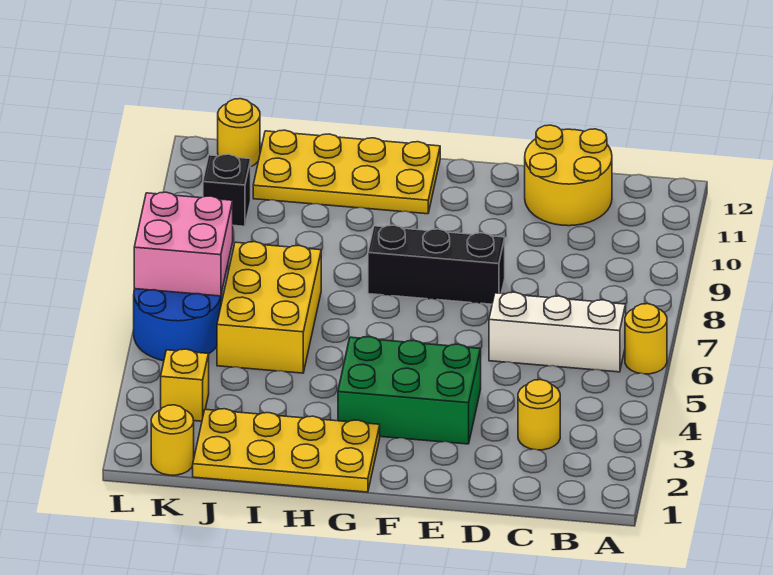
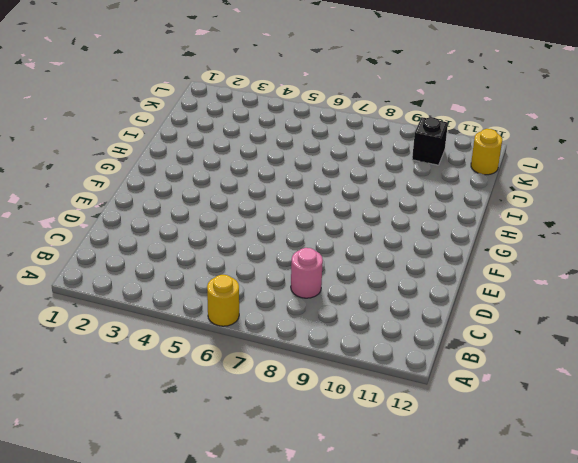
pink round brick C8 level 1 -> none
none -> white brick B6:D6 level 1
none -> yellow round brick C3 level 1
none -> yellow round brick C11:D12 level 1

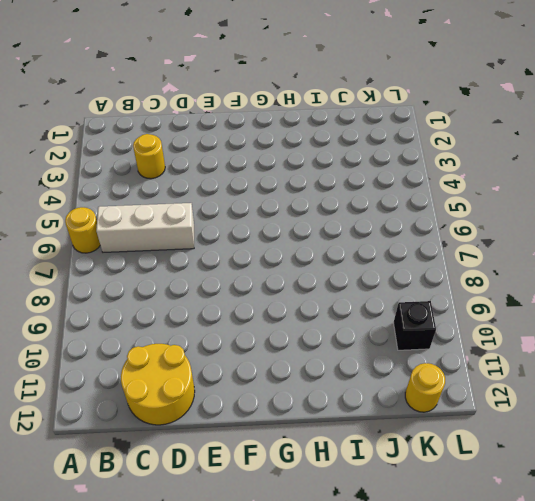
none -> green brick E3:G4 level 1
none -> black brick E8:G8 level 1
none -> yellow plate G1:J2 level 1

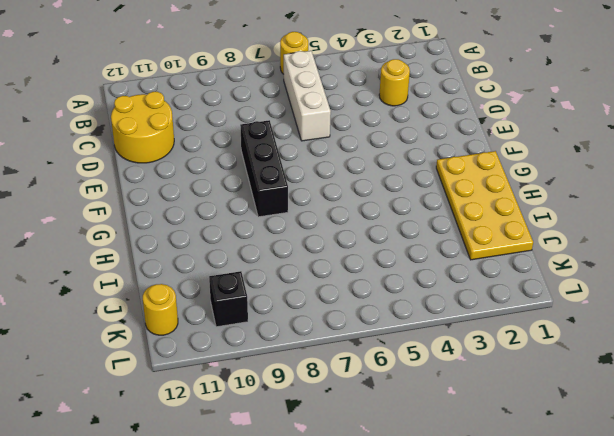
none -> green brick E3:G4 level 1
none -> yellow plate G11:J12 level 1
none -> yellow brick I5:J7 level 1

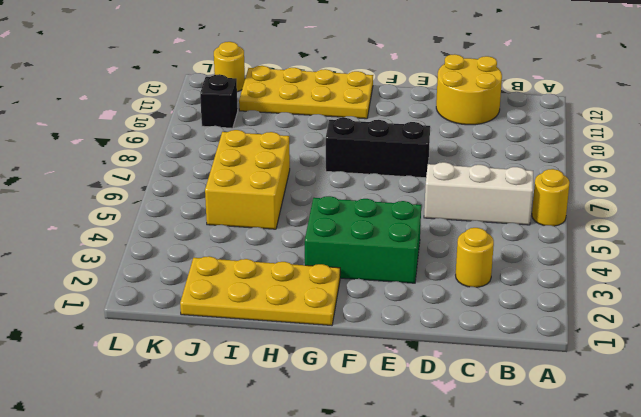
none -> yellow round brick K1 level 1
none -> yellow brick K3 level 1
none -> blue round brick K5:L6 level 1

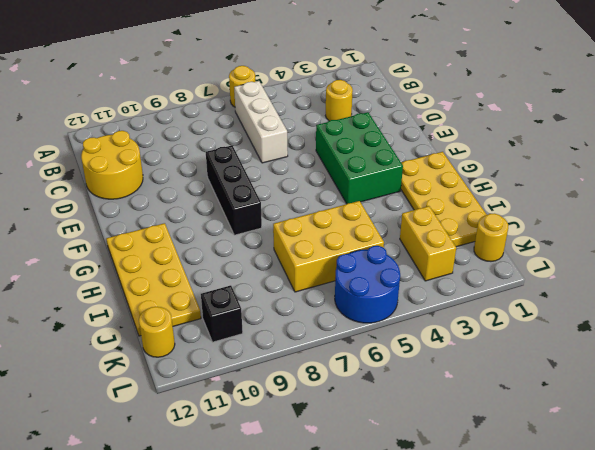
yellow brick J3:K3 level 1 -> yellow brick K3 level 1
none -> pink brick K6:L7 level 2

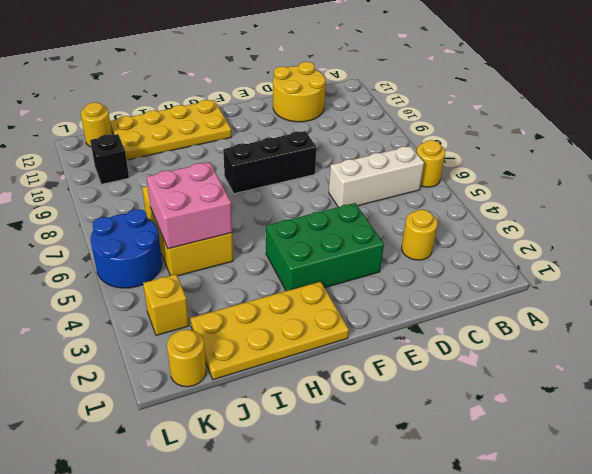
pink brick I5:J6 level 2 -> pink brick K6:L7 level 2

